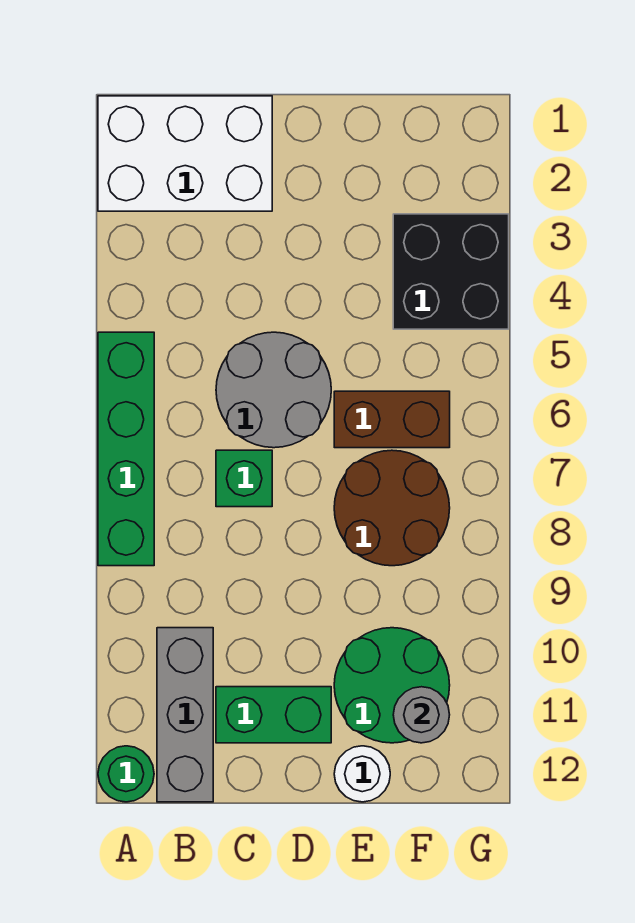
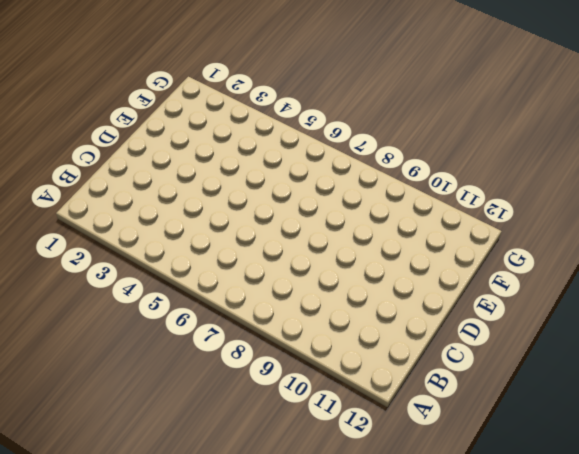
none -> white brick A1:C2 level 1
none -> green brick A5:A8 level 1
none -> green round brick A12 level 1

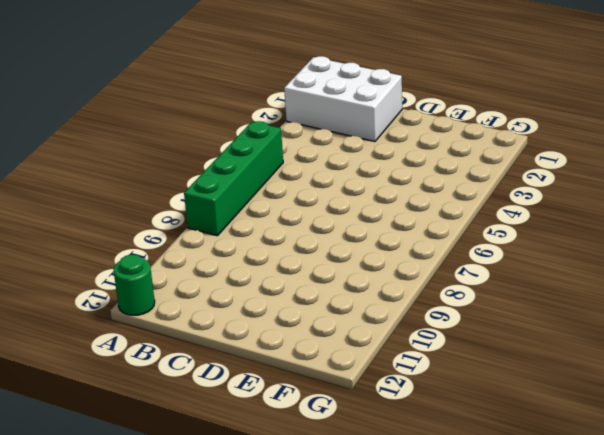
none -> grey brick B10:B12 level 1
none -> grey round brick C5:D6 level 1
none -> green brick C7 level 1

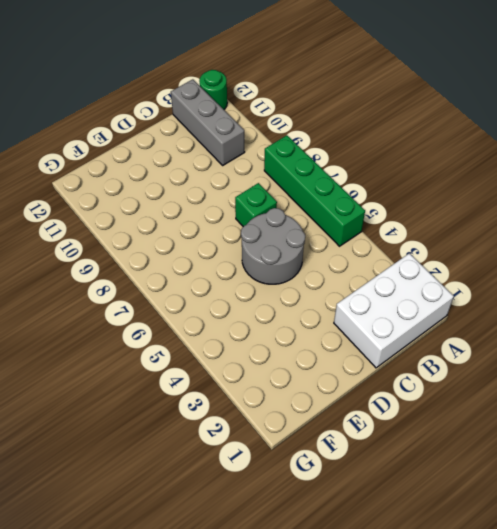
none -> green brick C11:D11 level 1
none -> brown brick E6:F6 level 1
none -> brown round brick E7:F8 level 1

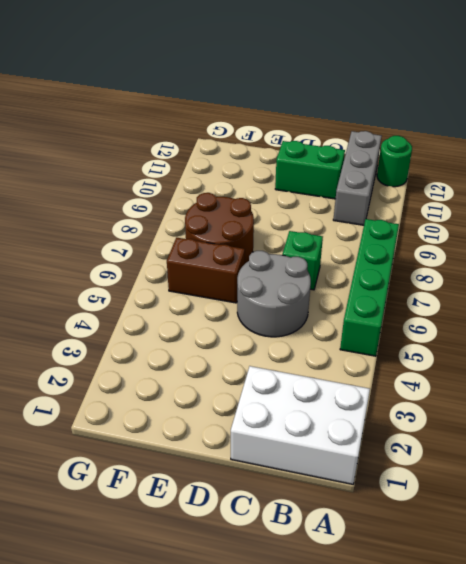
none -> green round brick E10:F11 level 1
none -> white round brick E12 level 1
none -> black brick F3:G4 level 1

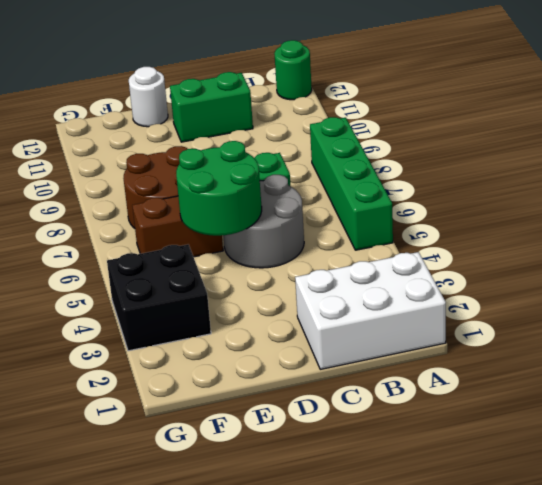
green round brick D5:E6 level 2 -> green round brick E10:F11 level 1
none -> grey brick B10:B12 level 1
none -> grey round brick F11 level 2

